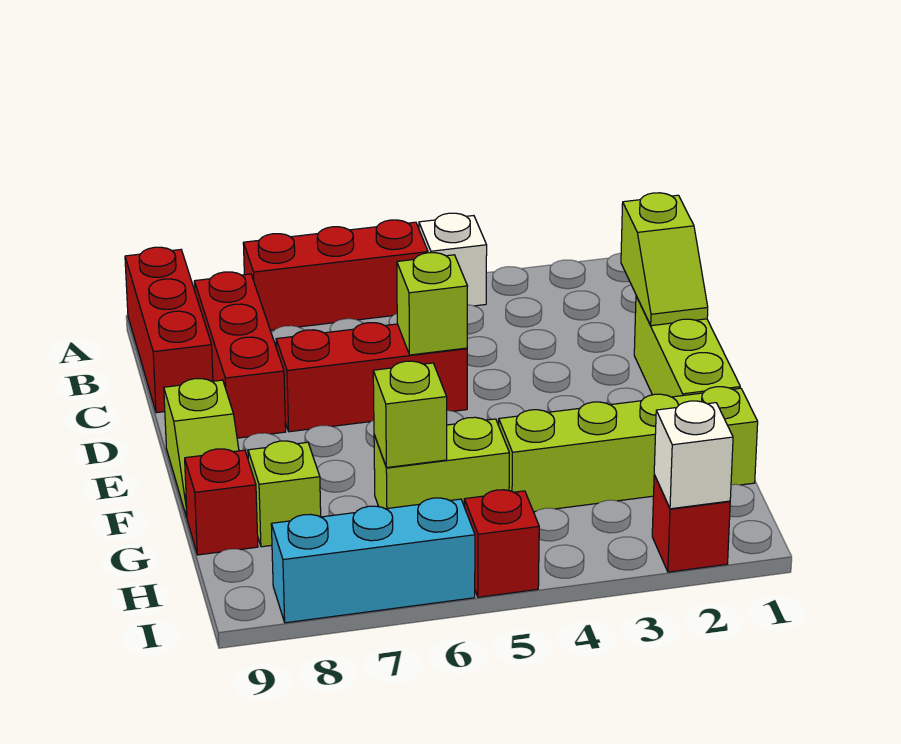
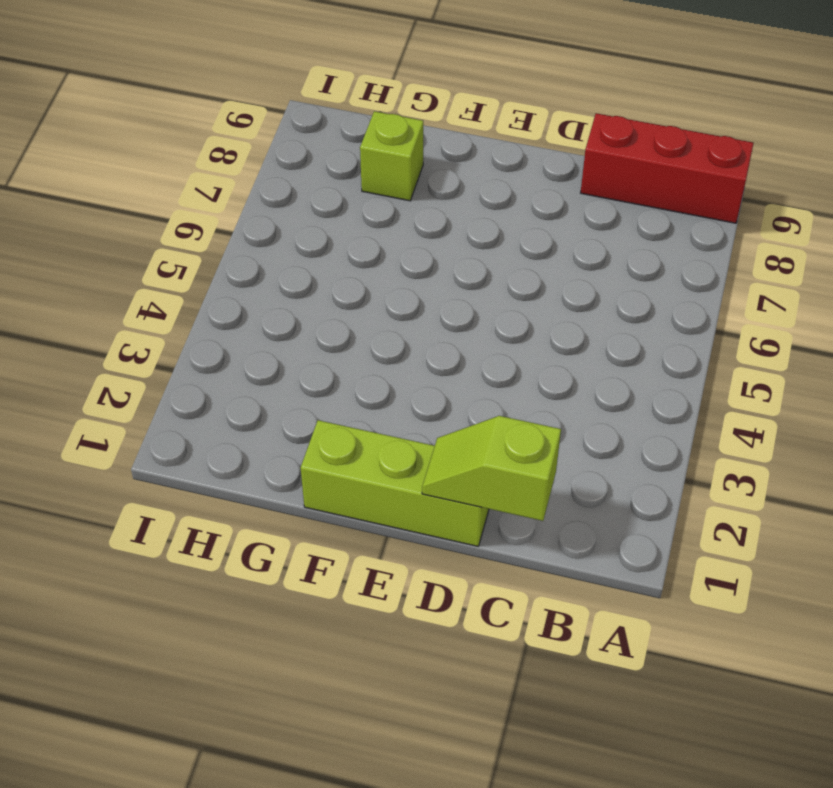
none -> white brick A4 level 1
none -> red brick A5:A7 level 1
none -> red brick B8:D8 level 1

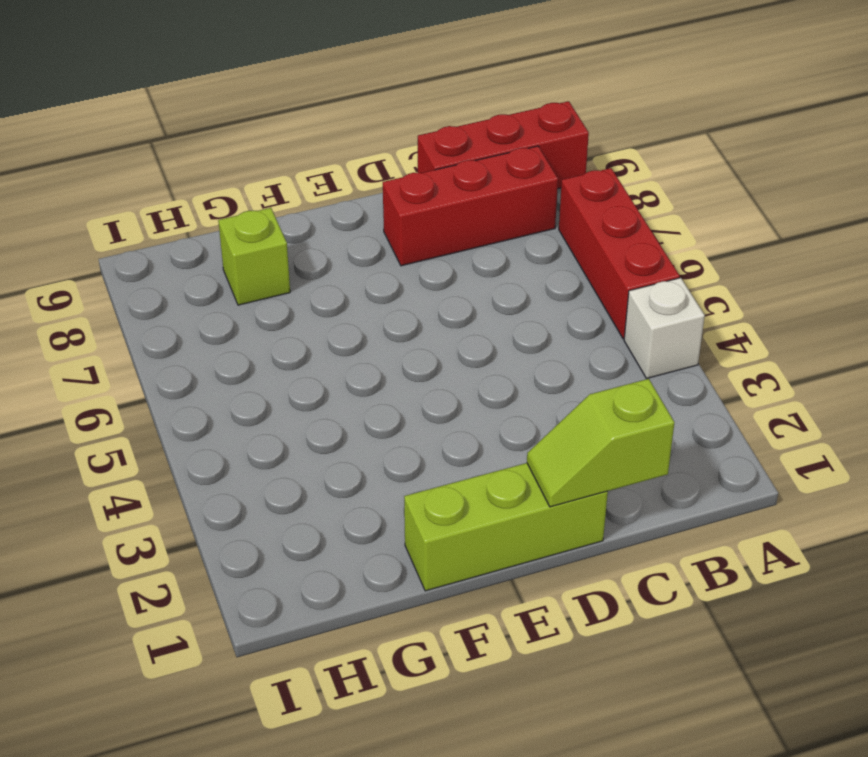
none -> red brick D5:D7 level 1
none -> lime slope E9:F9 level 1 top E
none -> lime brick G1:G4 level 1

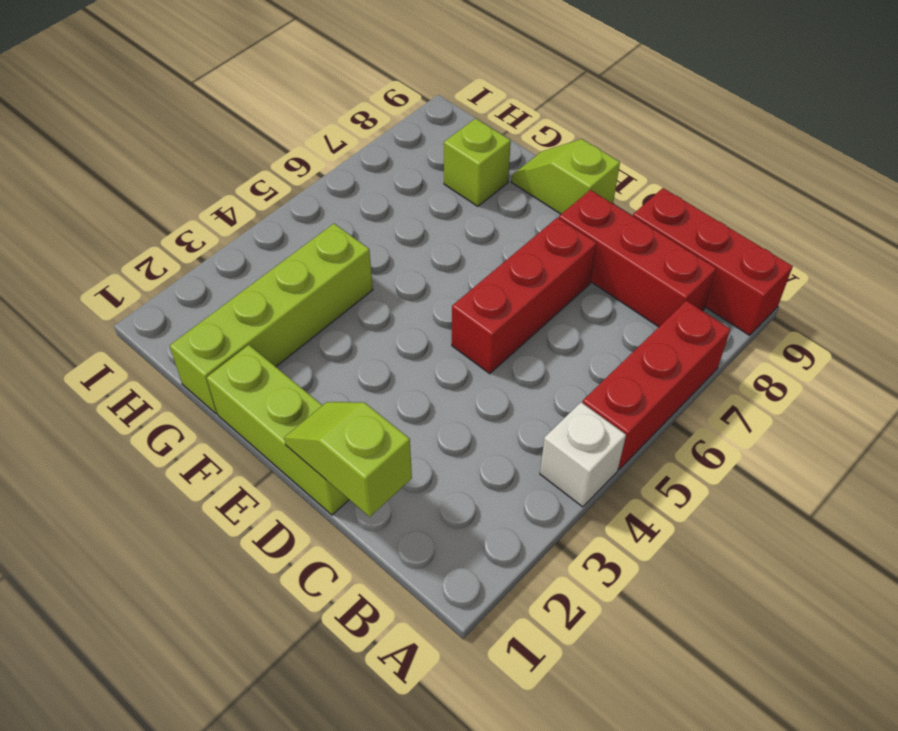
none -> lime brick G5:G6 level 1
none -> red brick G9 level 1
none -> red brick I2 level 1

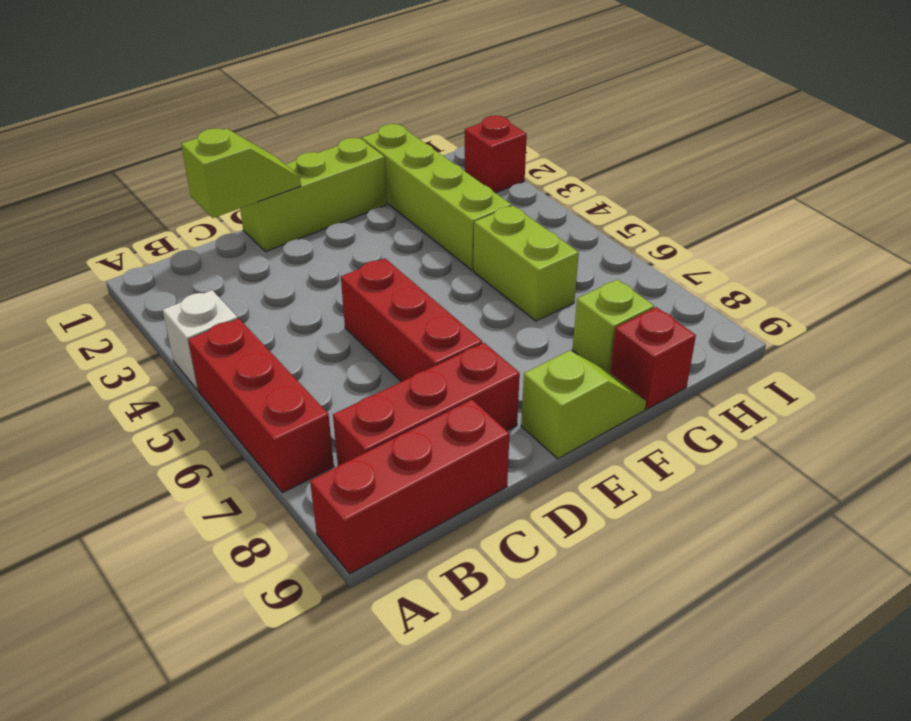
none -> red brick I5 level 1
none -> cyan brick I6:I8 level 1
none -> lime brick D5 level 2

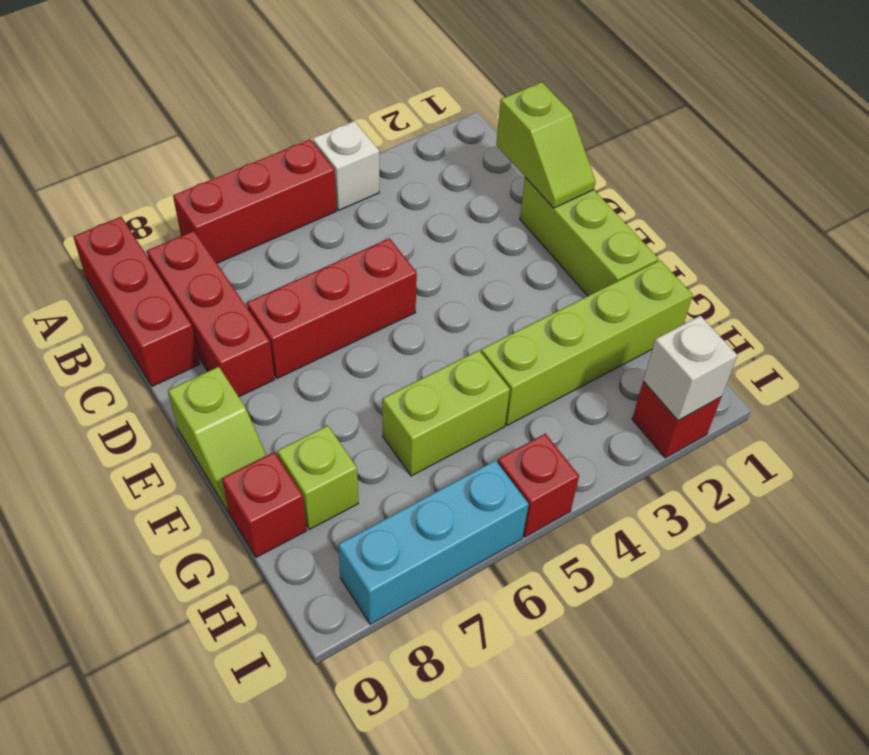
none -> lime brick D5 level 2
none -> lime brick G6 level 2

